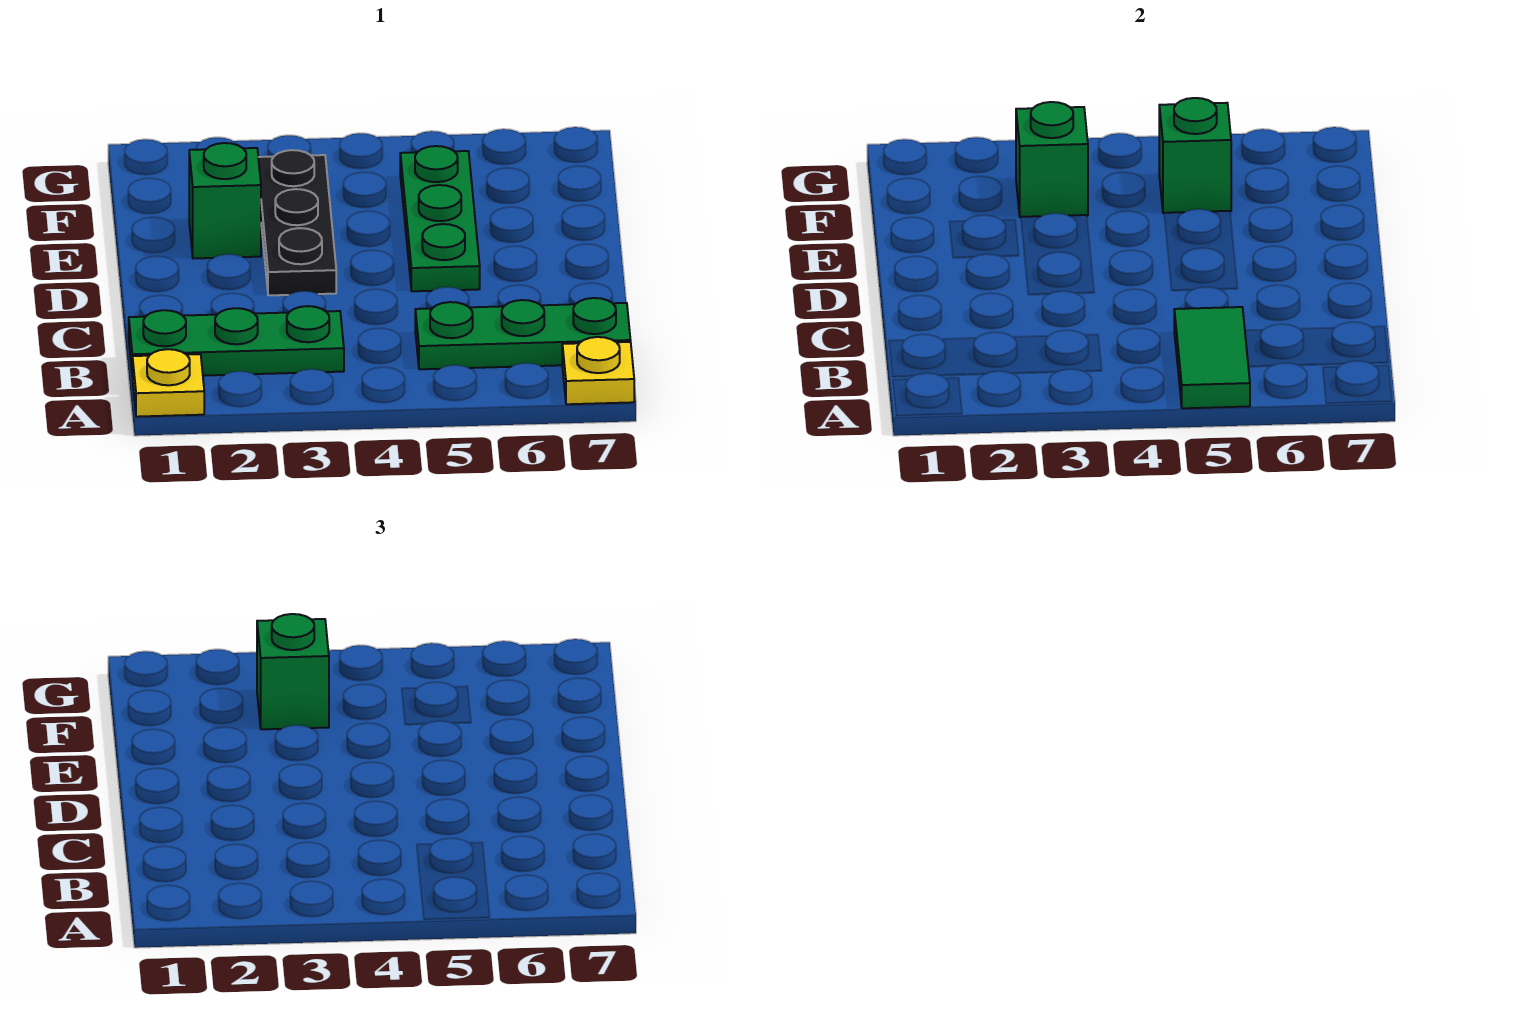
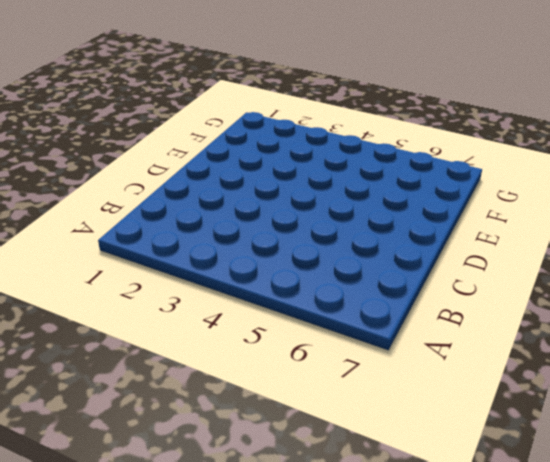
none -> yellow plate A1 level 1
none -> yellow plate A7 level 1

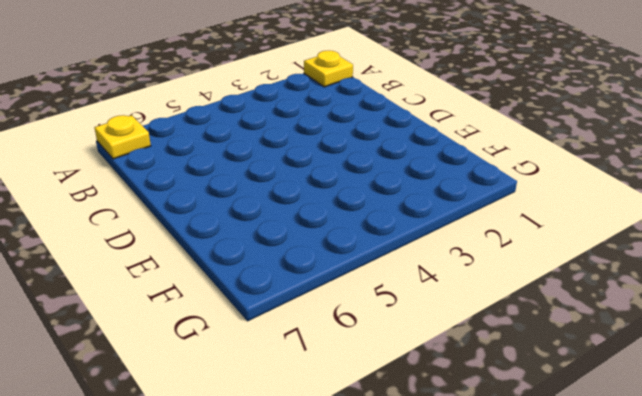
none -> green plate B1:B3 level 1
none -> green plate B5:B7 level 1

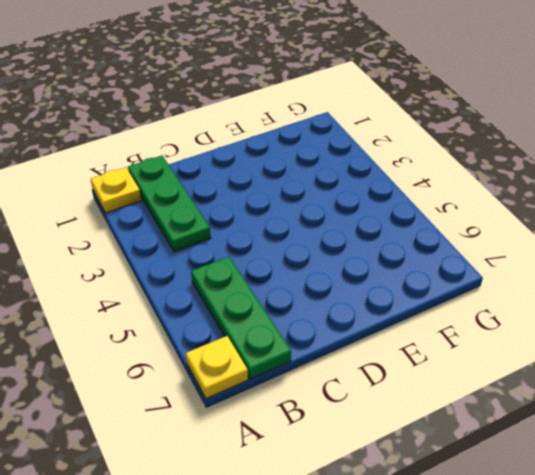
none -> black plate D3:F3 level 1
none -> green plate D5:F5 level 1

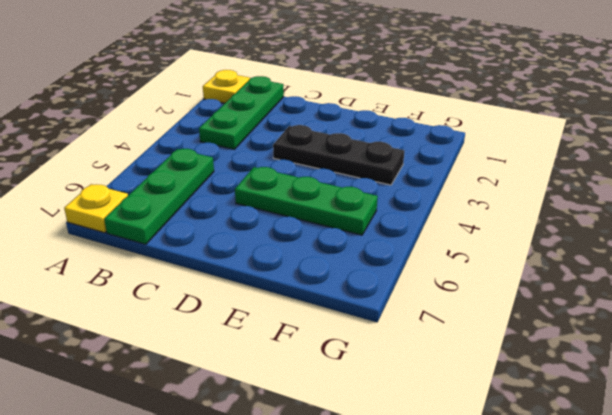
none -> green brick E2 level 1
none -> green tile A5:B5 level 2

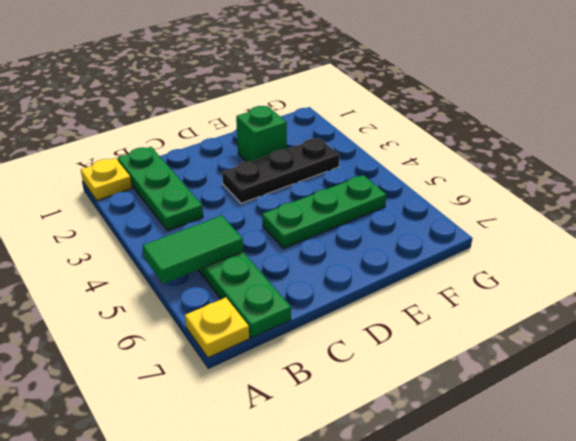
none -> green brick F3 level 2
none -> green brick F5 level 2

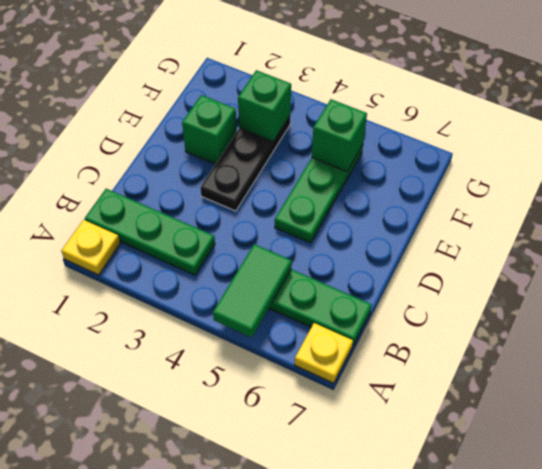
none -> green brick F3 level 3

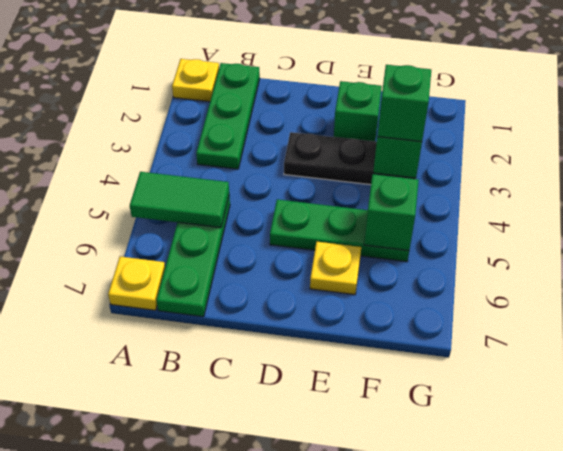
yellow plate E6 level 1 -> none

